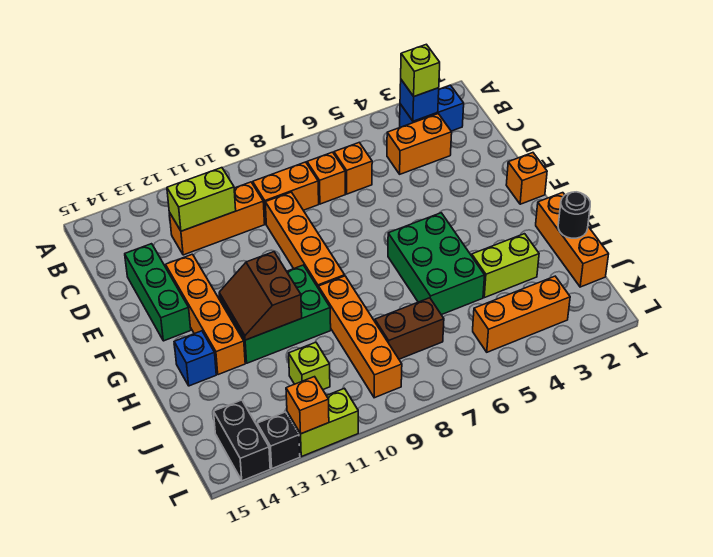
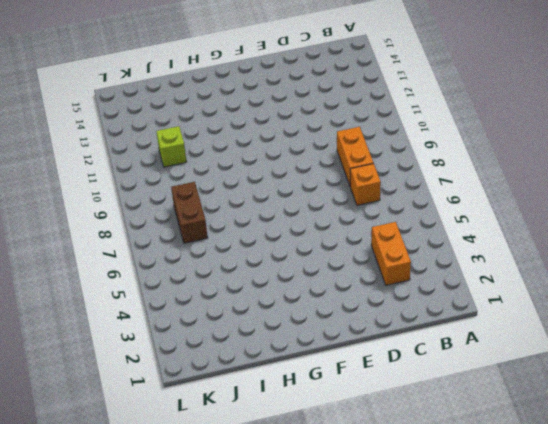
none -> blue brick B2:B3 level 1
none -> orange brick C6 level 1
none -> orange brick C10:C12 level 1

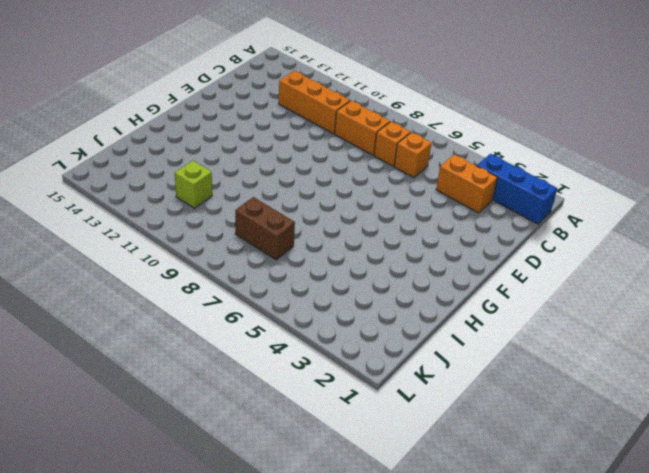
blue brick B1:B3 level 1 -> blue brick B2:B3 level 1
none -> orange brick D9:G9 level 1
none -> green brick D14:F14 level 1
none -> orange brick E13:H13 level 1

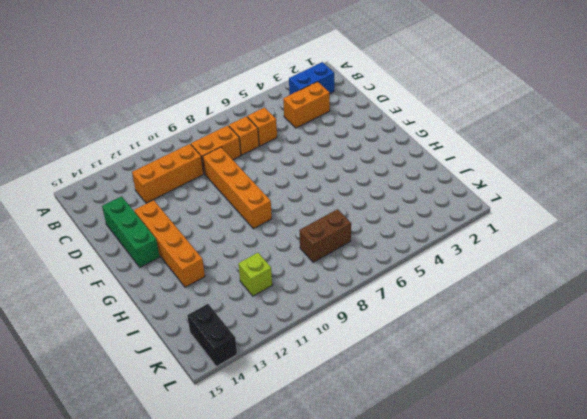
none -> orange brick F1 level 1
none -> green brick G5:I6 level 1
none -> green brick G10:H12 level 1

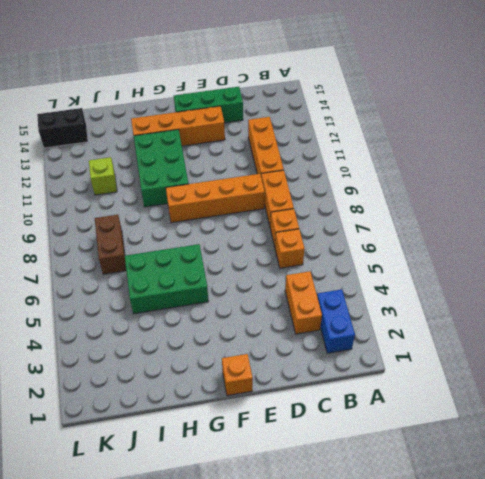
none -> orange brick H1:J1 level 1
none -> orange brick H9:K9 level 1
none -> blue brick H14 level 1

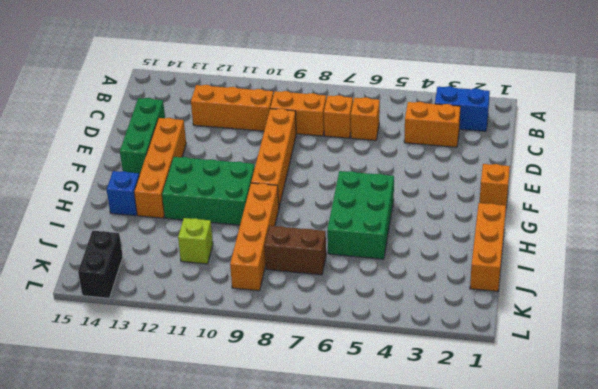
none -> lime brick I3:I4 level 1
none -> orange brick K3:K5 level 1
none -> lime brick L11:L12 level 1

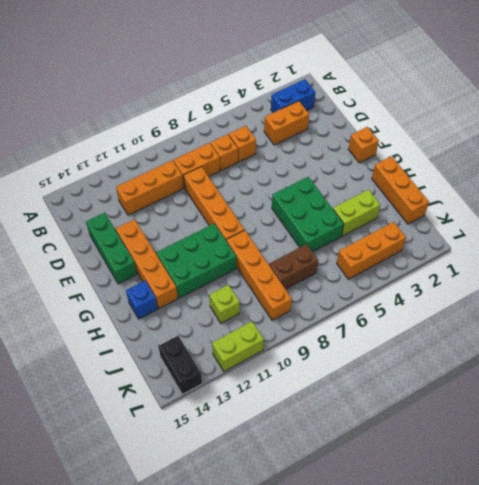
none -> black brick L13 level 1
none -> blue brick B3 level 2
none -> lime brick C11:C12 level 2

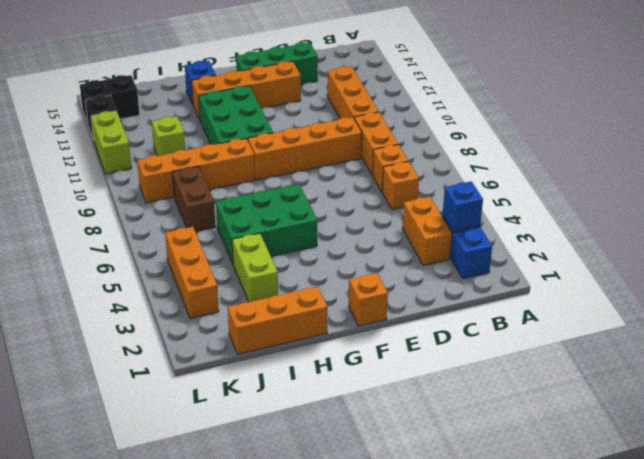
none -> lime brick C11:C12 level 2
none -> brown slope G11:H12 level 2 top 11
none -> black round brick I1 level 2

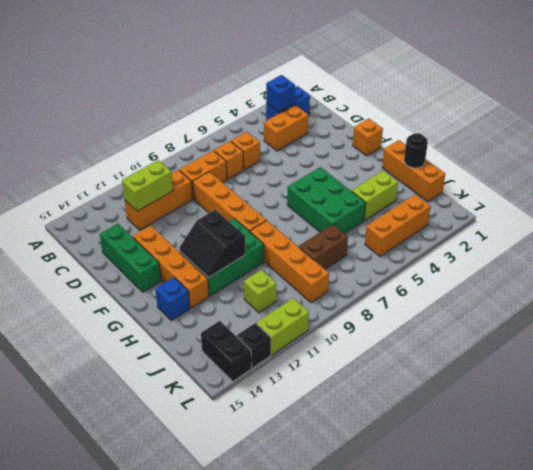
black slope G11:H12 level 2 top 11 -> brown slope G11:H12 level 2 top 11
none -> orange brick L12 level 2
none -> lime brick B3 level 3

